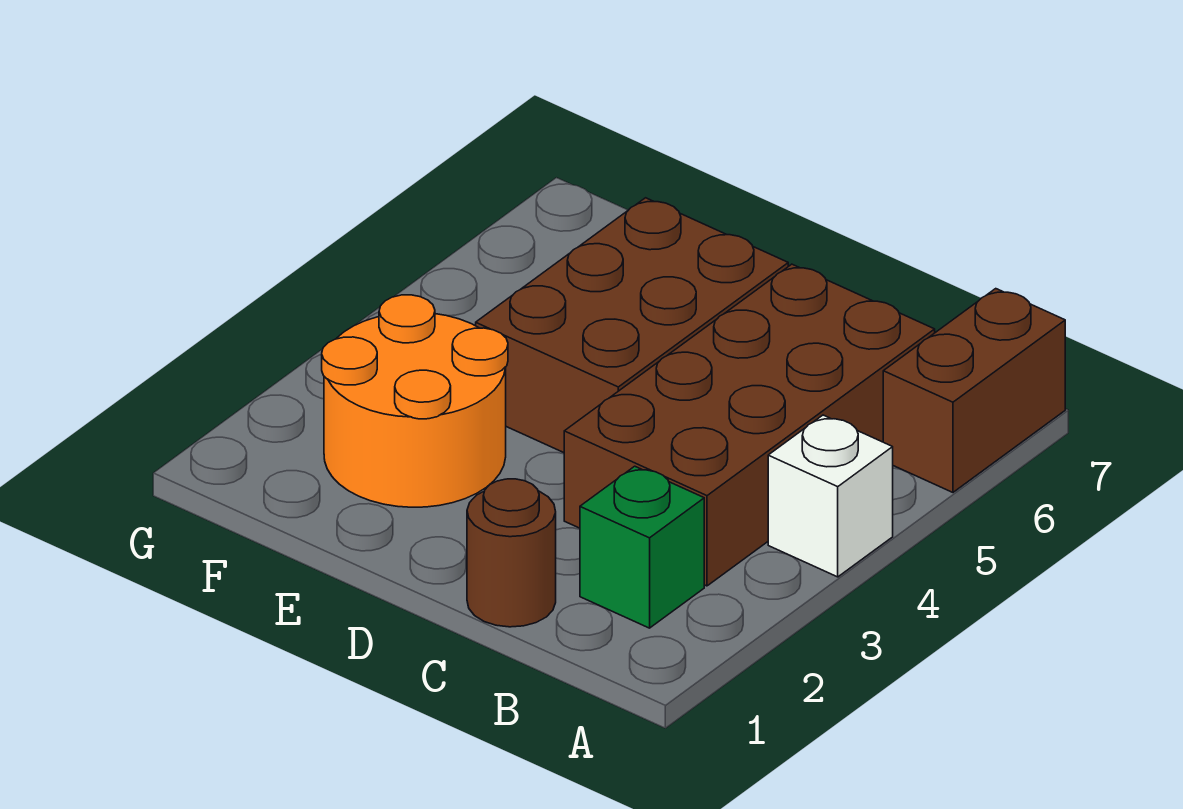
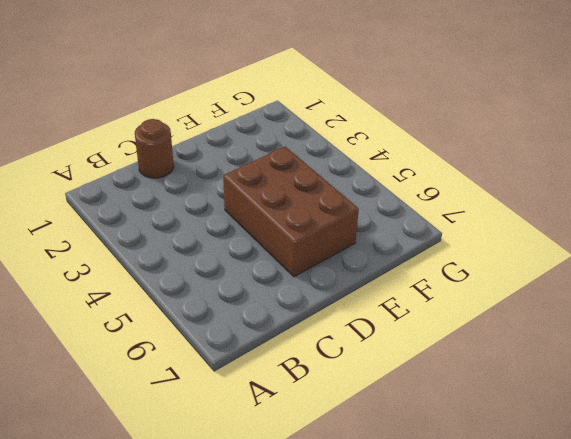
none -> white brick A4 level 1
none -> brown brick A6:A7 level 1

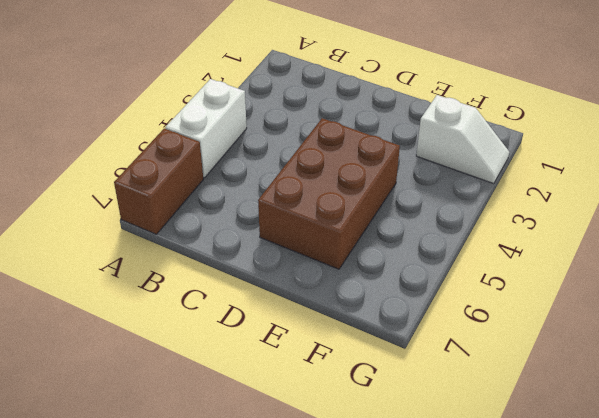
white brick A4:A5 level 1 -> white brick A4 level 1
white slope F2:G2 level 1 top F -> orange round brick E2:F3 level 1
none -> green brick B2 level 1
none -> brown brick B3:C6 level 1

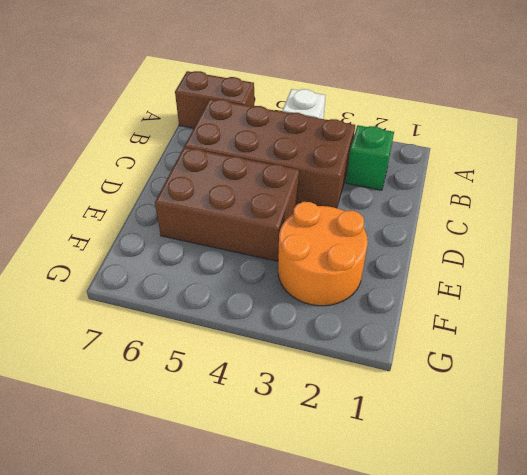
none -> brown round brick C1 level 1

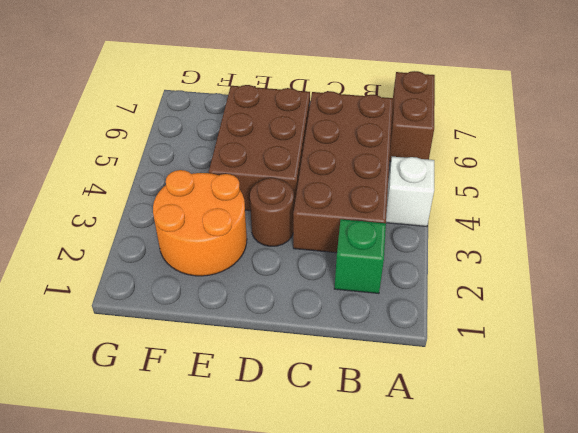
brown round brick D3 level 1 -> brown round brick C1 level 1

